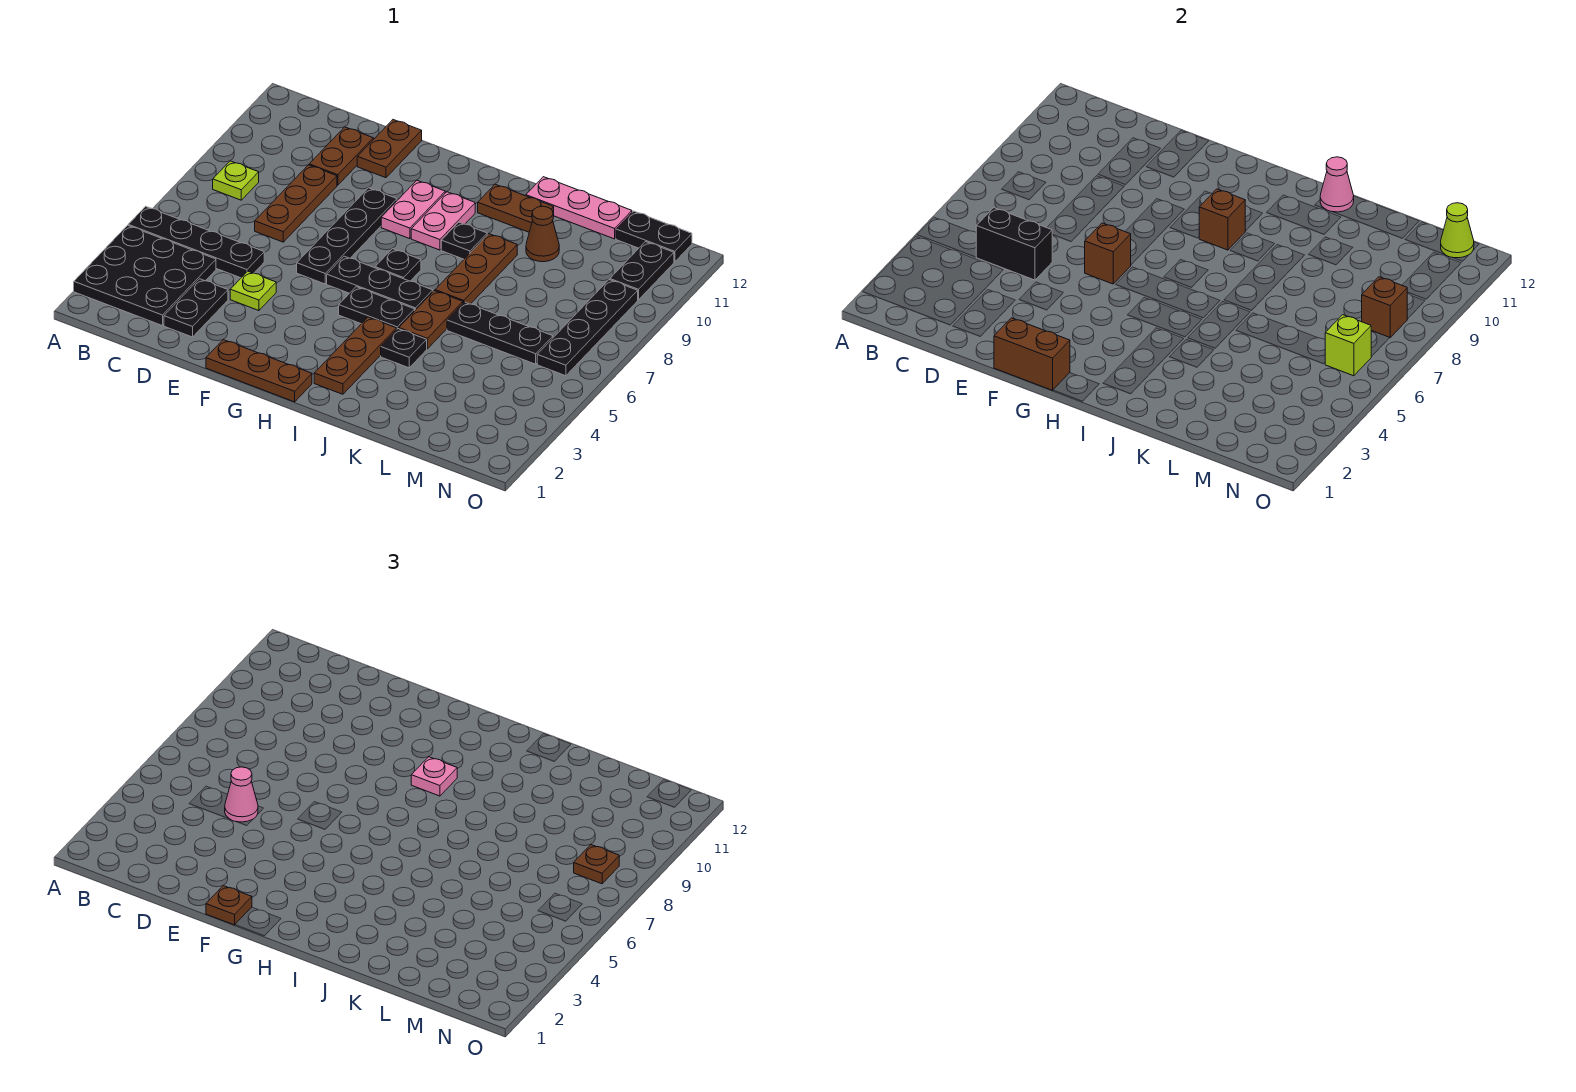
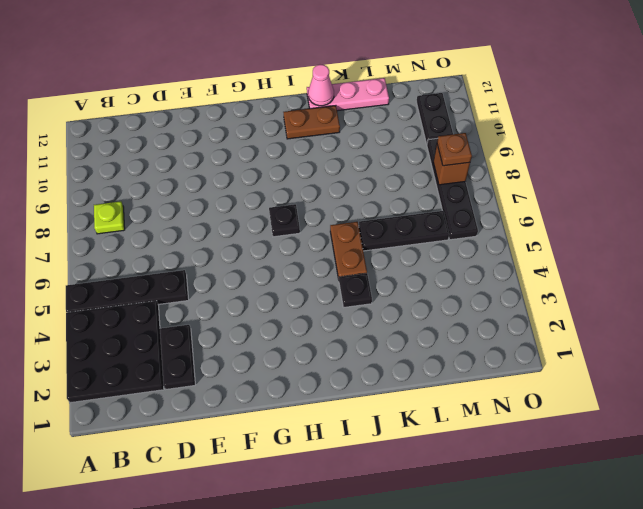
none -> brown plate D7:D9 level 1
none -> brown plate D10:D11 level 1
none -> lime plate E4 level 1
none -> brown plate E11:E12 level 1

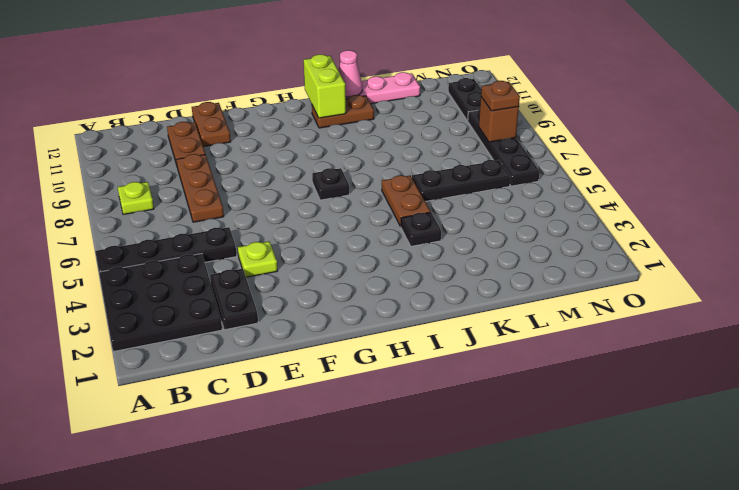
lime brick I11:I12 level 2 -> none
none -> brown plate F1:H1 level 1
none -> black plate F6:F9 level 1
none -> black plate G6:I6 level 1
none -> pink plate G9:G10 level 1

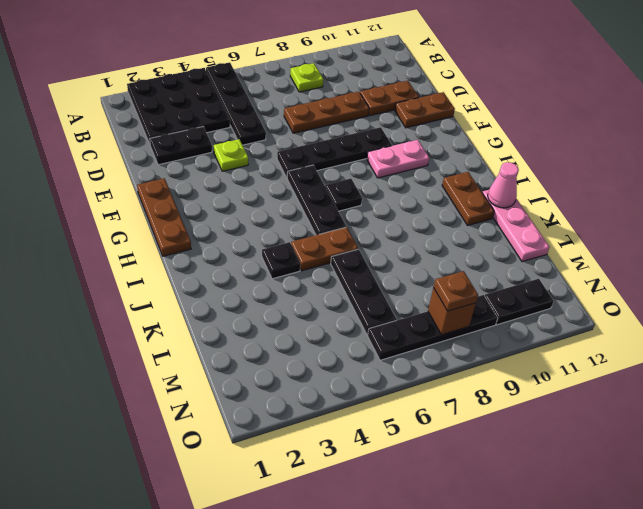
none -> black plate H5:I5 level 1
none -> pink plate H9:H10 level 1
none -> brown plate I2:I4 level 1
none -> black plate I9 level 1

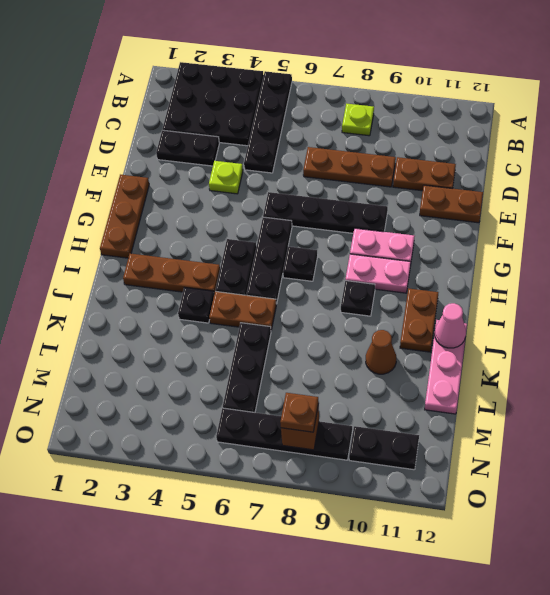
none -> brown plate J7:J9 level 1
none -> black plate M12:N12 level 1
none -> black brick C5:D5 level 2
none -> brown brick F1:G1 level 2

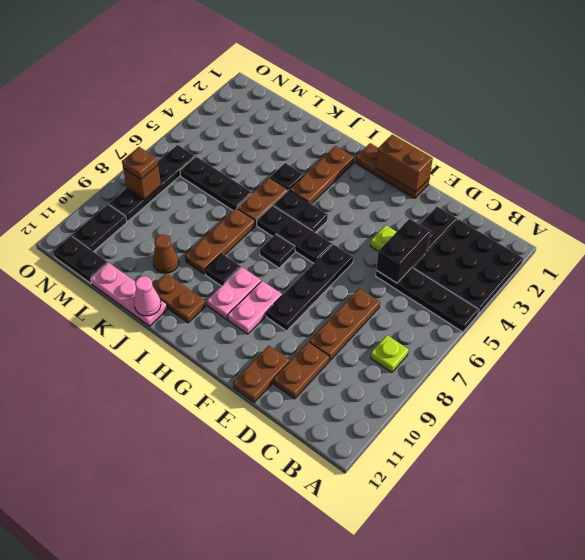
black brick D4:D5 level 2 -> black brick C5:D5 level 2
none -> brown brick F6 level 2
none -> brown brick H9 level 2
none -> lime brick N6 level 2
none -> lime cone N12 level 2

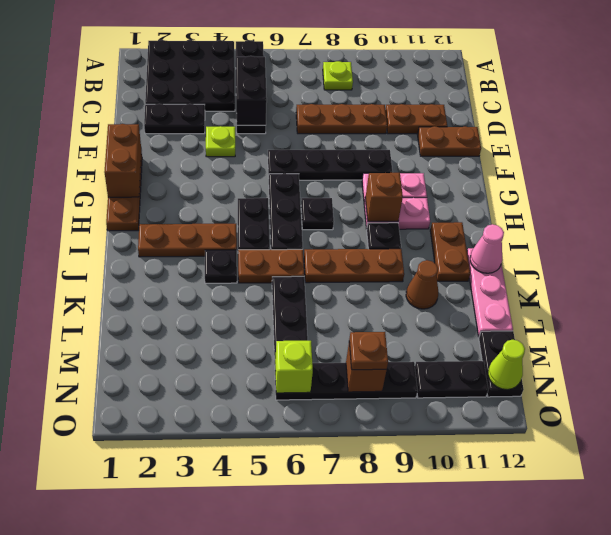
none -> brown brick F6 level 2
none -> pink cone D5 level 3
none -> brown plate F1 level 3
none -> pink plate H9 level 3

